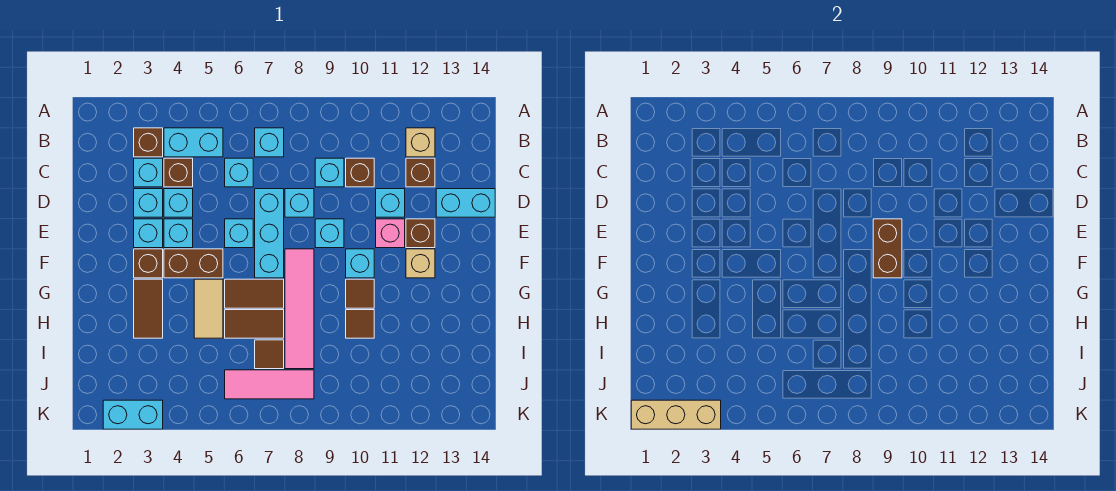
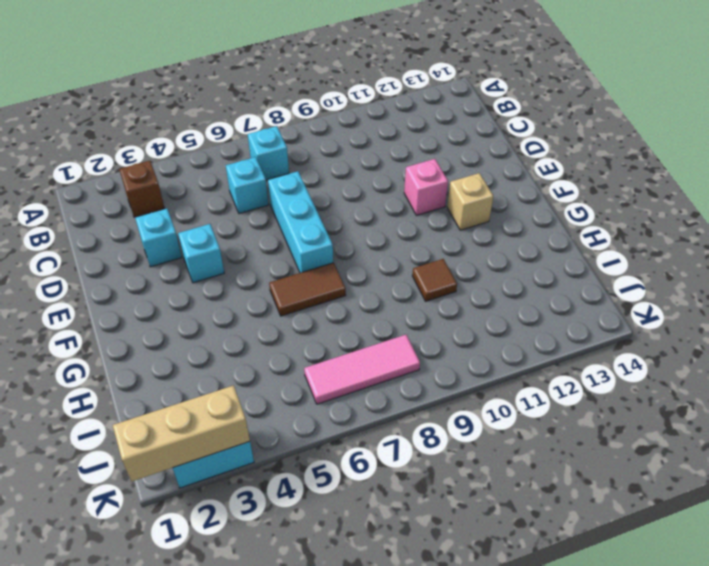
none -> cyan brick B4:B5 level 1
none -> tan brick B12 level 1
none -> cyan brick C3 level 1
none -> brown brick C4 level 1

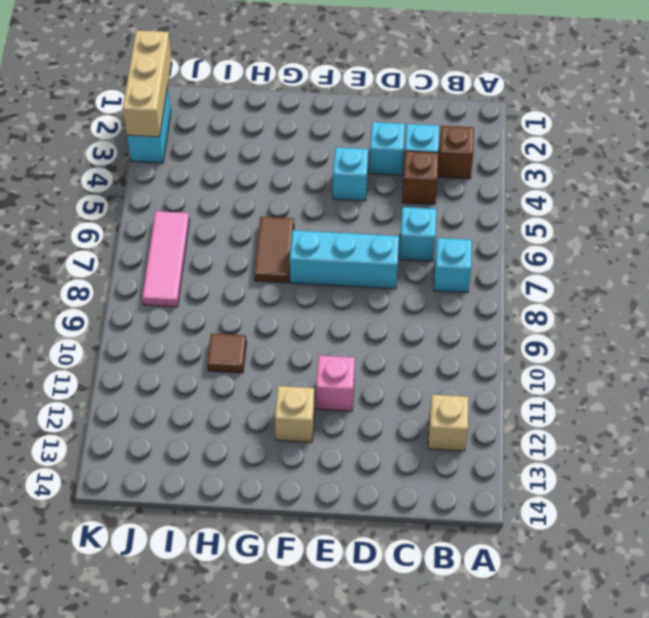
none -> cyan brick B4:B5 level 1
none -> cyan brick C9 level 1
none -> brown brick C10 level 1
none -> brown brick C12 level 1

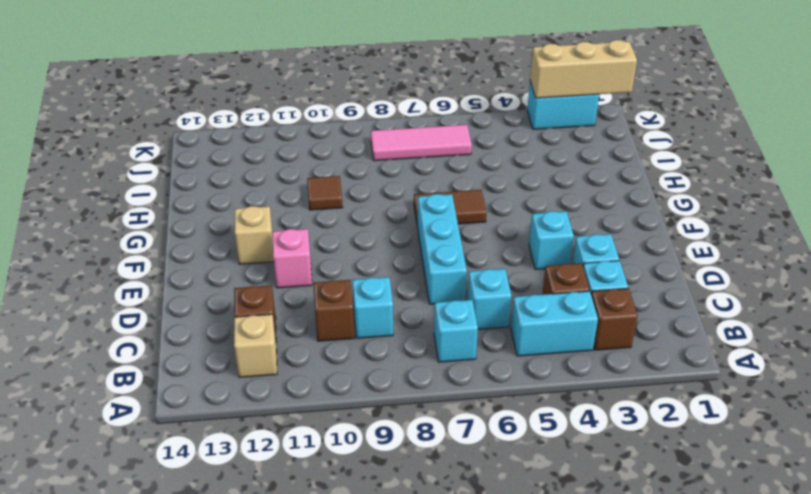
none -> cyan brick D4 level 1
none -> cyan brick D8 level 1
none -> cyan brick D11 level 1
none -> cyan brick D13:D14 level 1

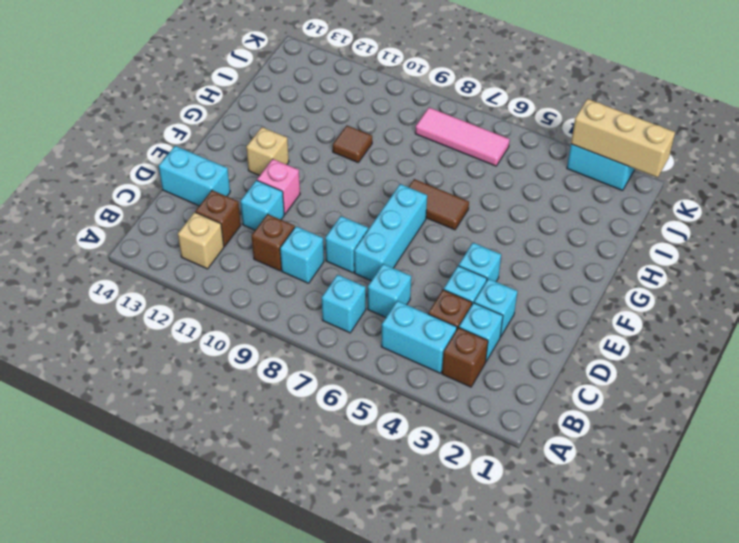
none -> cyan brick E3 level 1
none -> cyan brick E6 level 1
none -> cyan brick E9 level 1
none -> brown brick E12 level 1

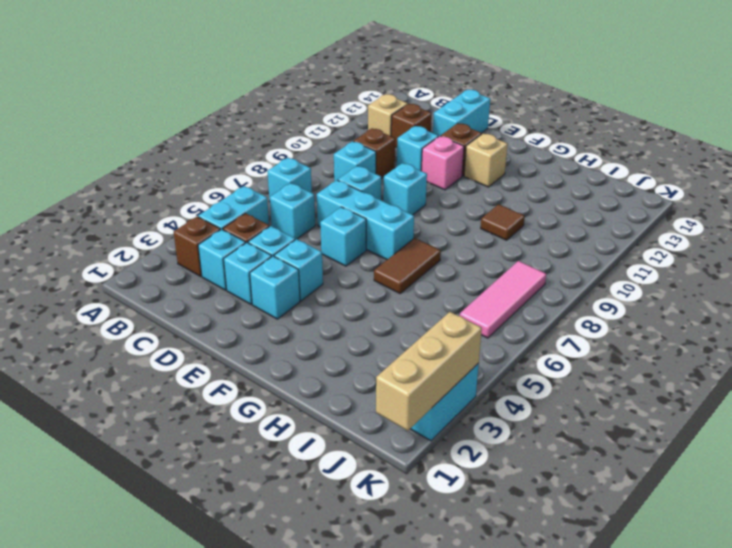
none -> brown brick F3 level 1
none -> brown brick F4:F5 level 1
none -> pink tile F8:I8 level 1
none -> cyan brick F10 level 1

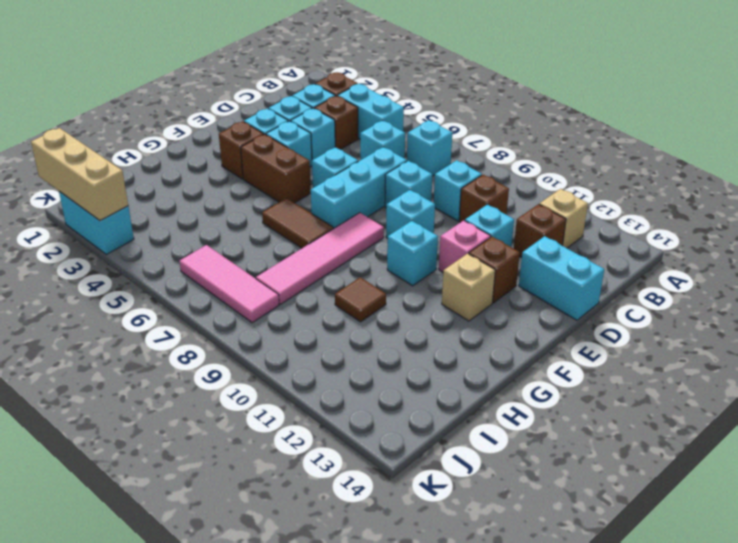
none -> brown tile G3:H3 level 1
none -> tan tile G5:H5 level 1
none -> brown tile G10 level 1
none -> brown tile H6:H7 level 1

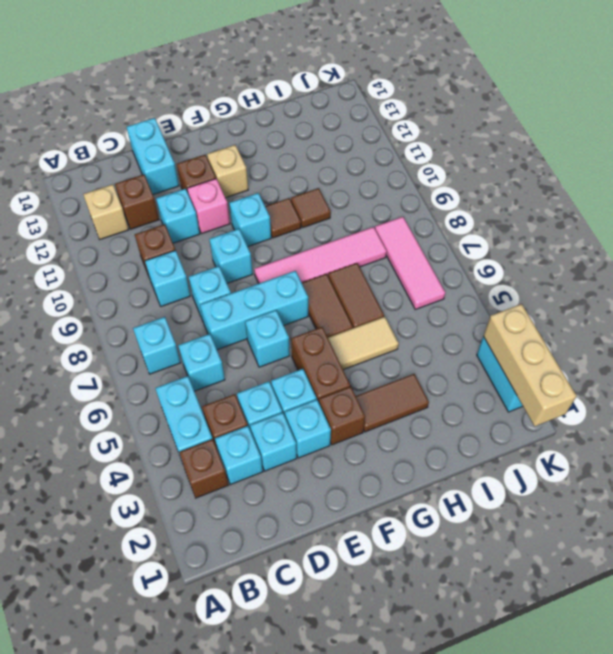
none -> brown tile I7 level 1
none -> brown brick E9:F9 level 2

